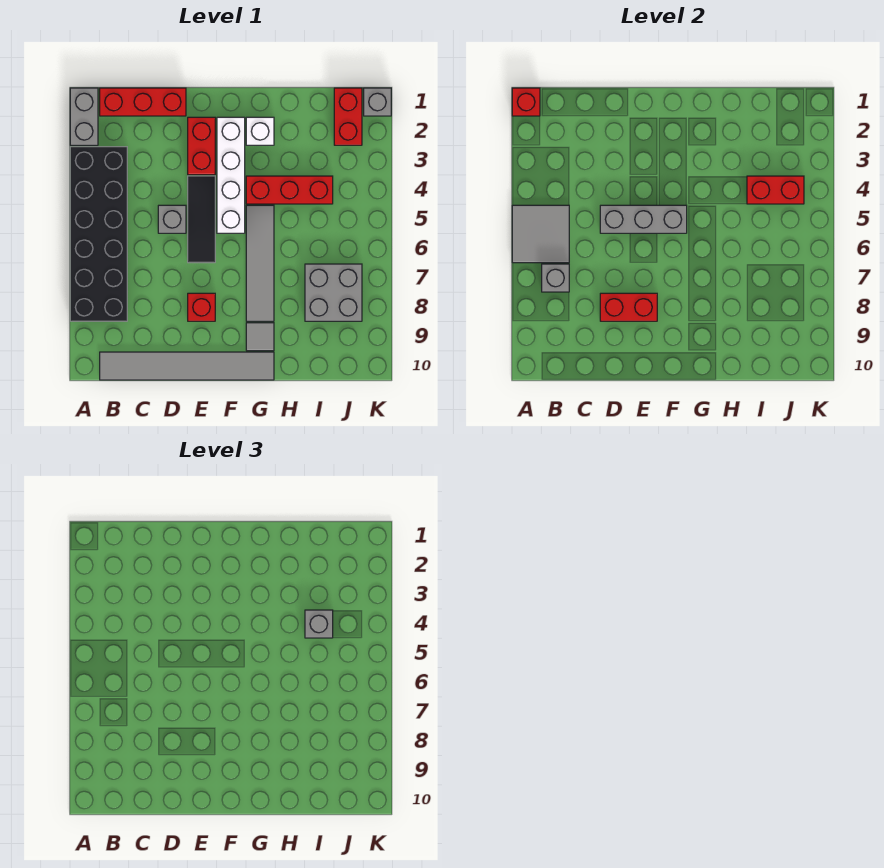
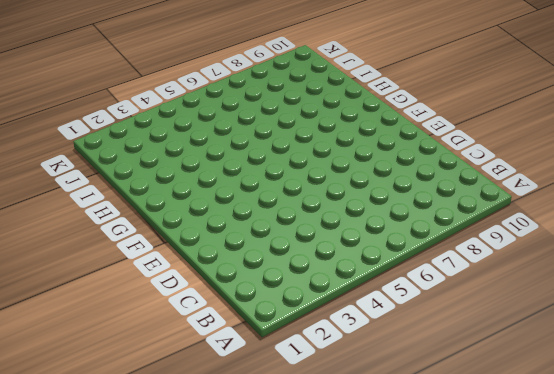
none -> grey brick A1:A2 level 1
none -> black brick A3:B8 level 1
none -> red brick B1:D1 level 1

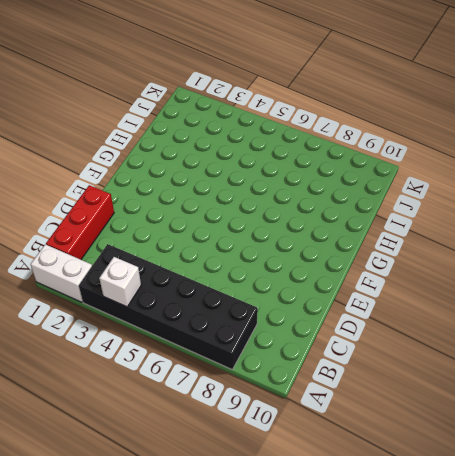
white brick A1:A2 level 1 -> grey brick A1:A2 level 1
white brick A4 level 2 -> white brick G2 level 1
none -> grey tile B10:G10 level 1
none -> grey brick D5 level 1
none -> red brick E2:E3 level 1

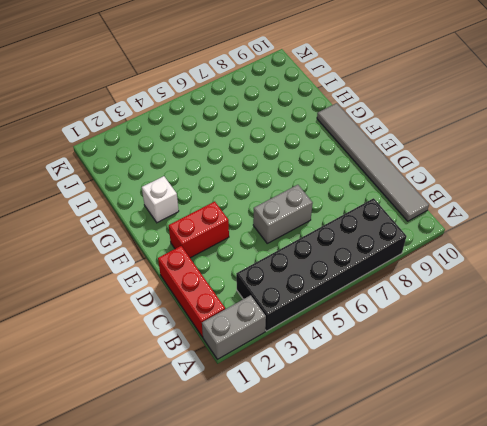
grey brick D5:D6 level 1 -> grey brick D5 level 1
none -> black tile E4:E6 level 1
none -> red brick E8 level 1
none -> white brick F2:F5 level 1

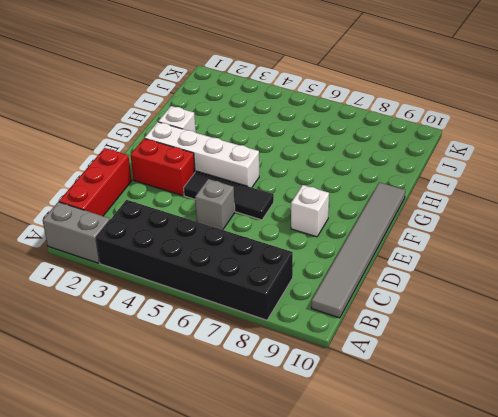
white brick E8 level 1 -> red brick E8 level 1
none -> red brick G4:I4 level 1
none -> grey tile G5:G8 level 1
none -> grey tile G9 level 1

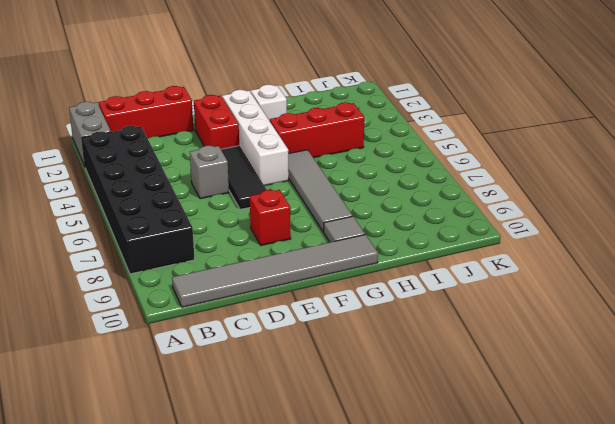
none -> grey brick I7:J8 level 1
none -> red brick J1:J2 level 1
none -> grey brick K1 level 1

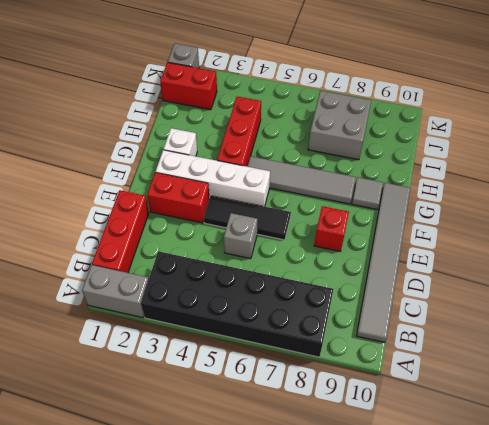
none -> red brick A1 level 2
none -> grey tile A5:B6 level 2
none -> grey brick B7 level 2

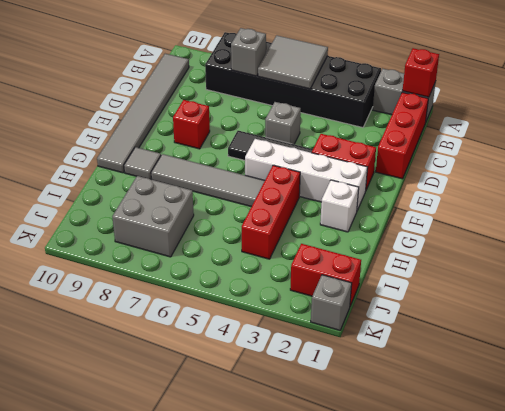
none -> grey brick D5:F5 level 2
none -> red brick D8:E8 level 2
none -> red brick I4:J4 level 2

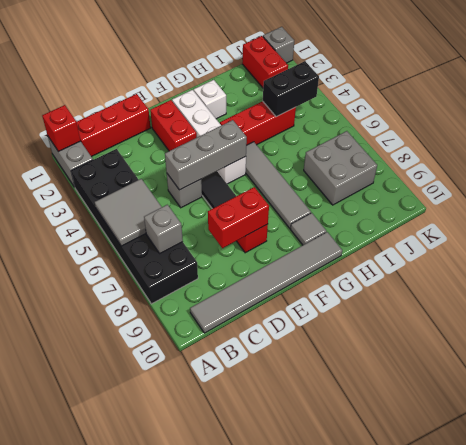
black brick I4:J4 level 2 -> red brick I4:J4 level 2
none -> grey brick I4 level 3

